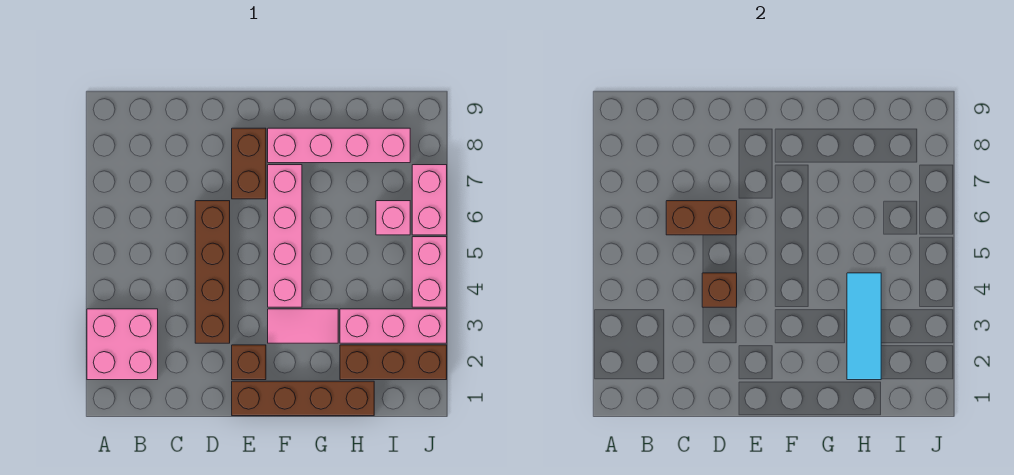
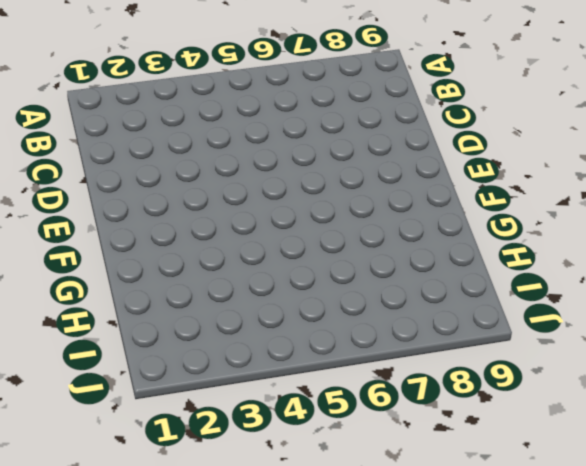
none -> pink brick A2:B3 level 1
none -> brown brick D3:D6 level 1
none -> brown brick E1:H1 level 1

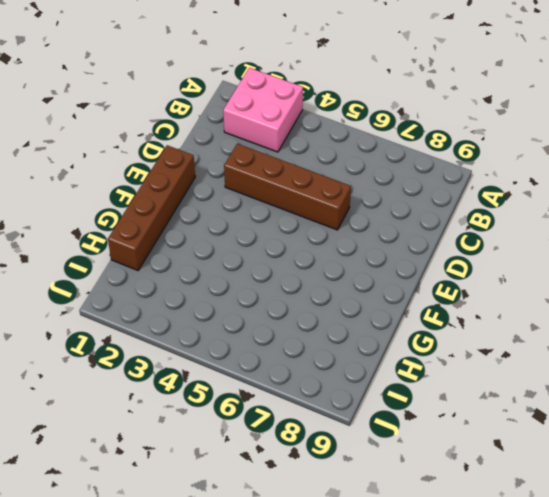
none -> brown brick E2 level 1
none -> brown brick E7:E8 level 1
none -> pink tile F3:G3 level 1

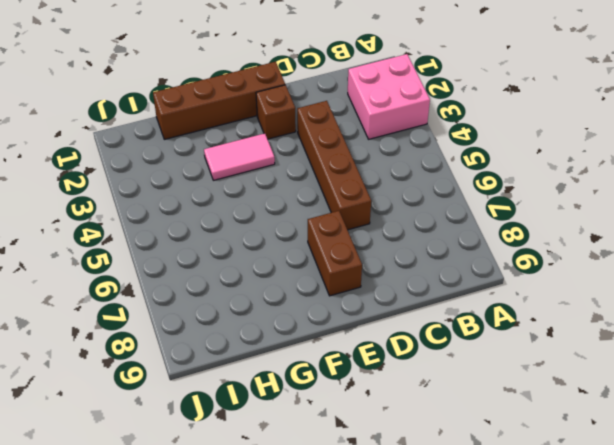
none -> pink brick F4:F7 level 1
none -> pink brick F8:I8 level 1
none -> brown brick H2:J2 level 1

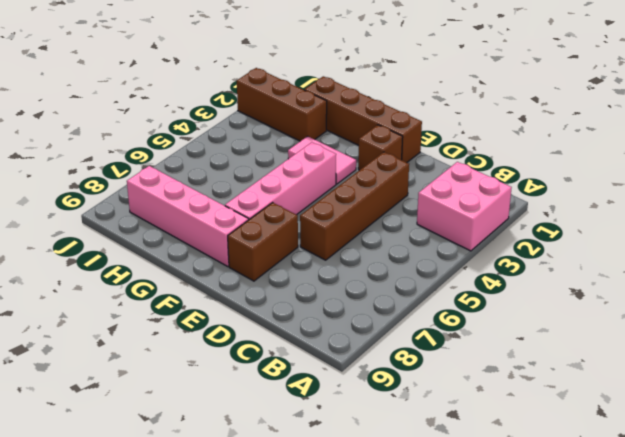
none -> pink brick H3:J3 level 1
none -> pink brick I6 level 1
none -> pink brick J4:J5 level 1

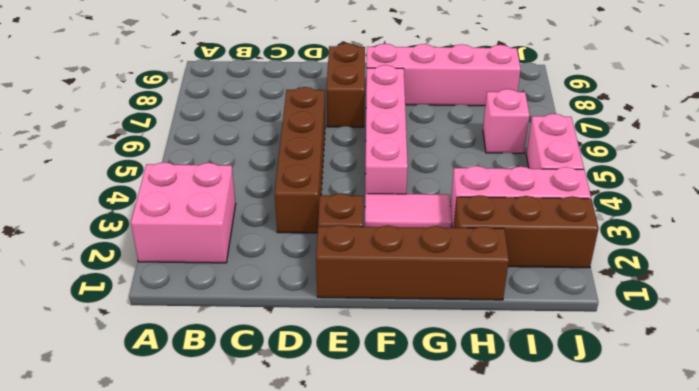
none -> pink brick J6:J7 level 1
none -> brown brick C6:D6 level 2
none -> brown brick D4 level 2

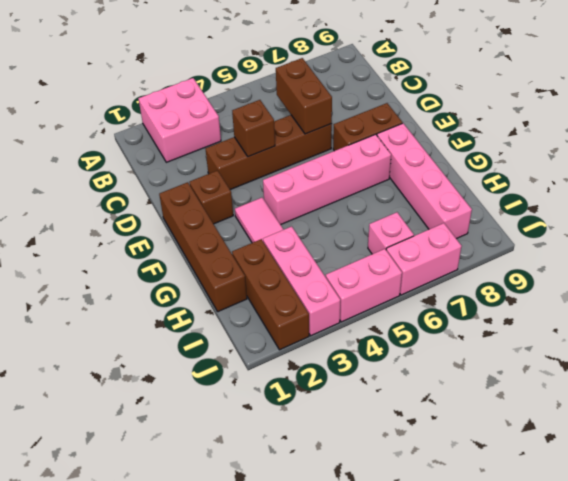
none -> cyan tile H2:H4 level 2

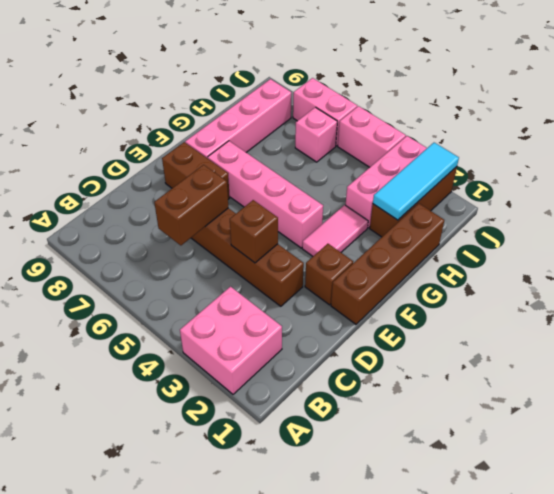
cyan tile H2:J2 level 2 -> cyan tile H2:H4 level 2

